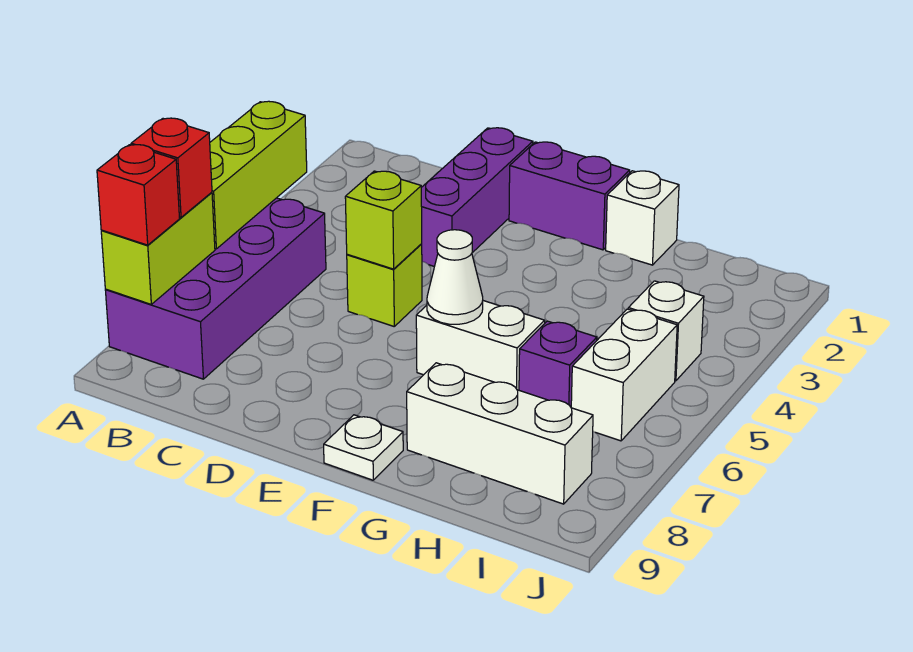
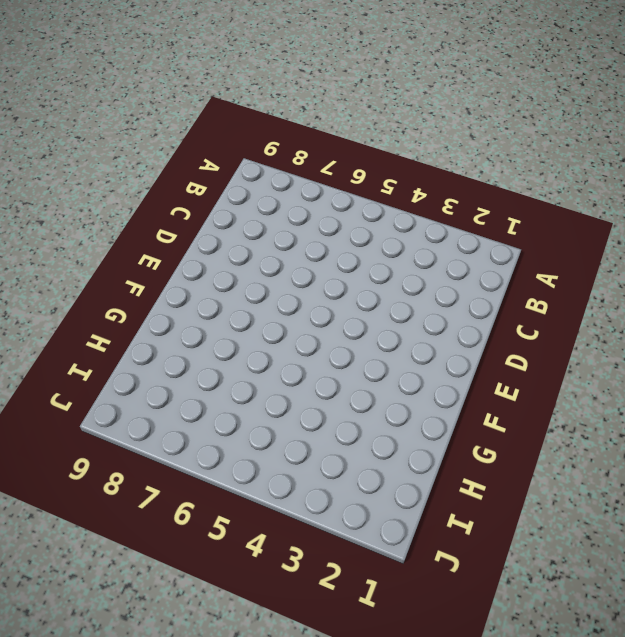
none -> purple brick A5:B8 level 1
none -> purple brick D1:D3 level 1
none -> lime brick D5 level 1

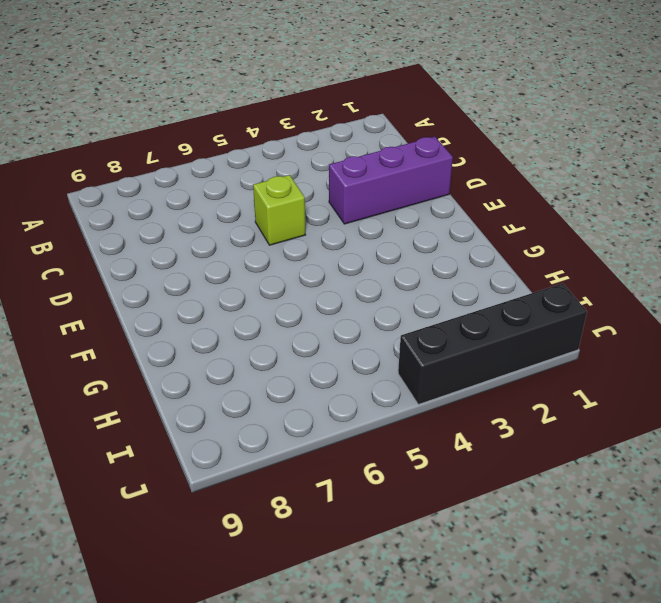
black brick J1:J4 level 1 -> none
none -> purple brick A5:B8 level 1
none -> purple brick E1:F1 level 1
none -> white brick F6:G6 level 1

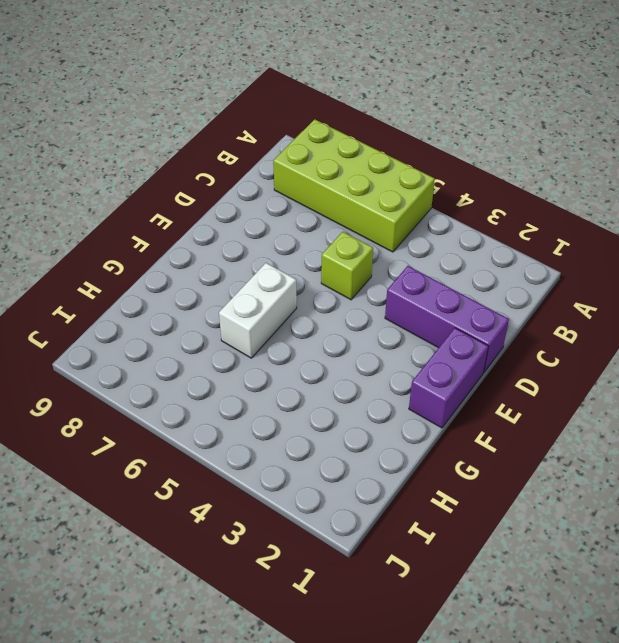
lime brick A5:B8 level 1 -> purple brick A5:B8 level 1
none -> white plate F9 level 1
none -> white brick G1 level 1
none -> white brick G8:I8 level 1

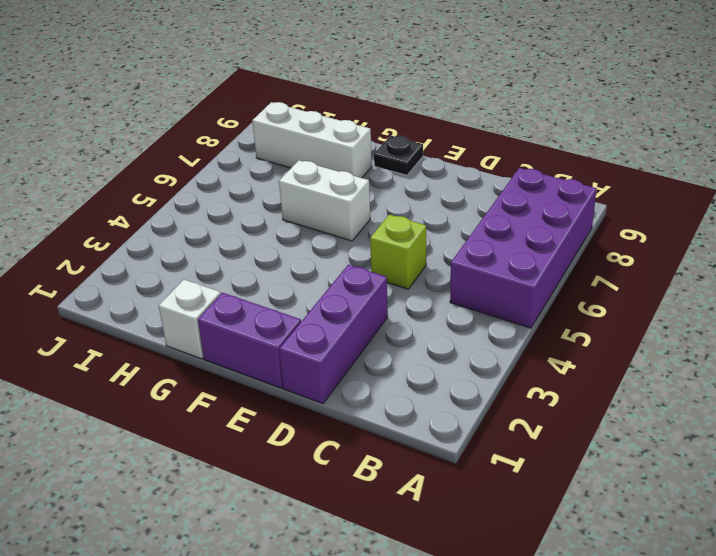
black plate F9 level 1 -> white plate F9 level 1
none -> purple brick H6 level 1
none -> white brick I4 level 1
none -> white brick I5:I6 level 1

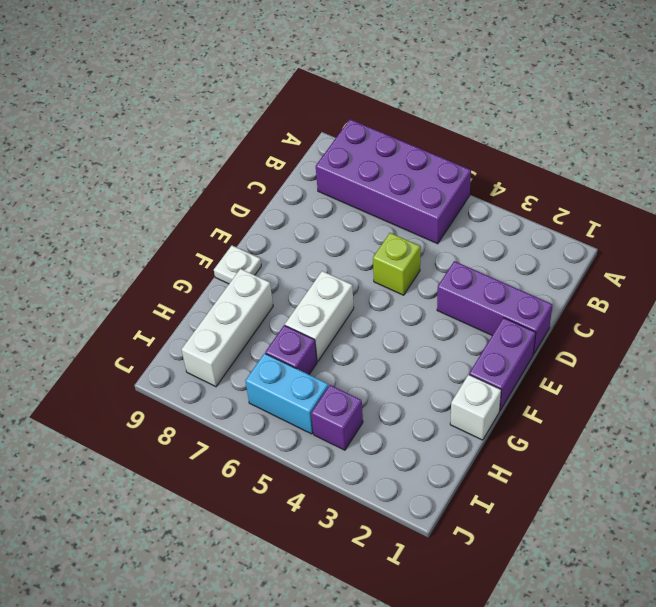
purple brick I4 level 1 -> white brick I4 level 1
cyan brick I5:I6 level 1 -> white brick I5:I6 level 1
none -> lime brick A4:A6 level 2
none -> lime brick A7:A8 level 2
none -> lime brick D5 level 2

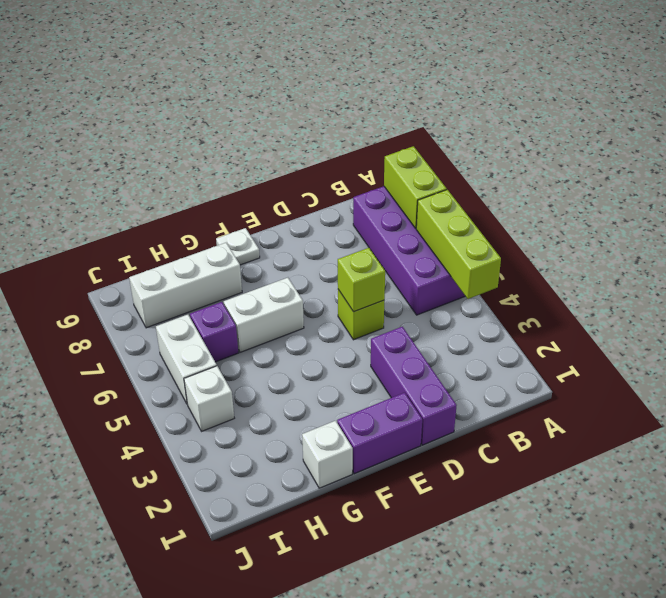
none -> white cone F6 level 2
none -> red brick A7 level 3
none -> red brick A8 level 3

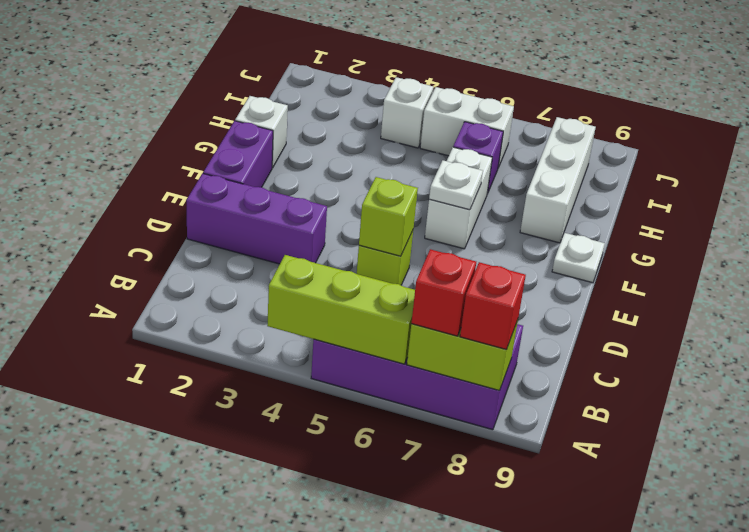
white plate F6 level 2 -> white cone F6 level 2

